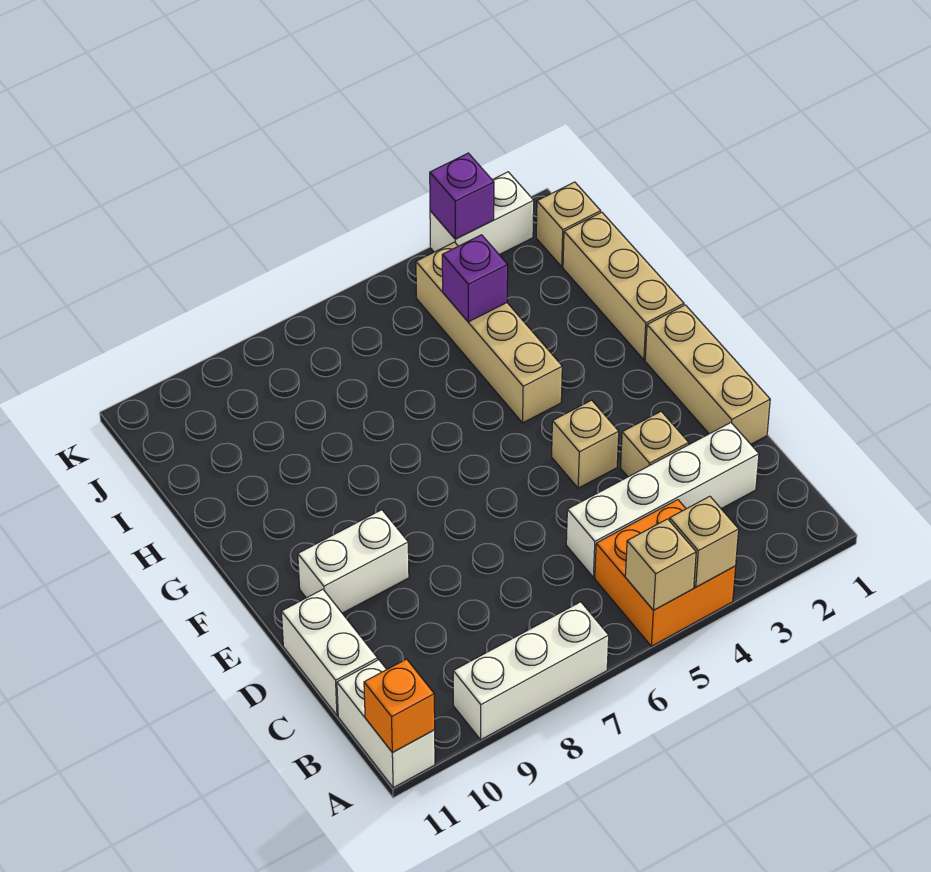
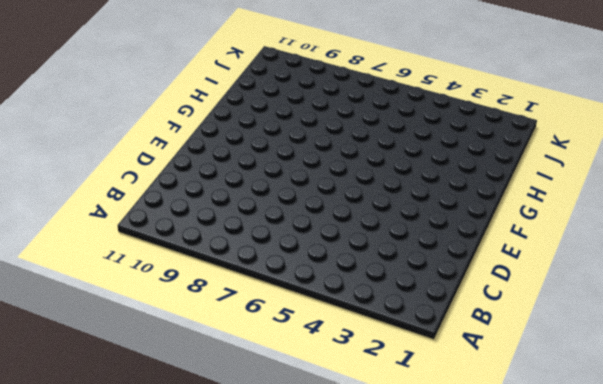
none -> orange brick A4:B5 level 1
none -> white brick A7:A9 level 1
none -> white brick A11:B11 level 1

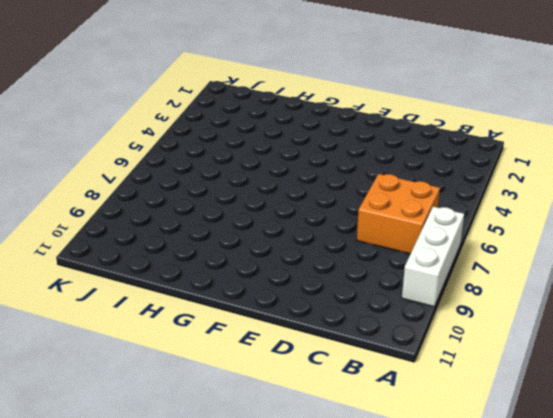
orange brick B6:C7 level 1 -> orange brick A4:B5 level 1
none -> white brick A11:B11 level 1
none -> white brick C2:C5 level 1
none -> white brick C11:D11 level 1

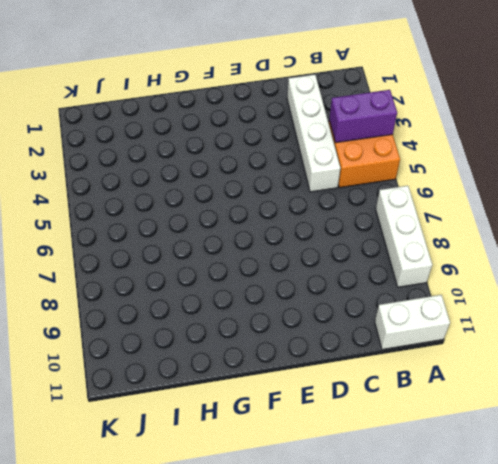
purple brick A4:B4 level 2 -> tan brick A4 level 2
none -> white brick C11:D11 level 1
none -> tan brick D1:F1 level 1
none -> tan brick D3 level 1

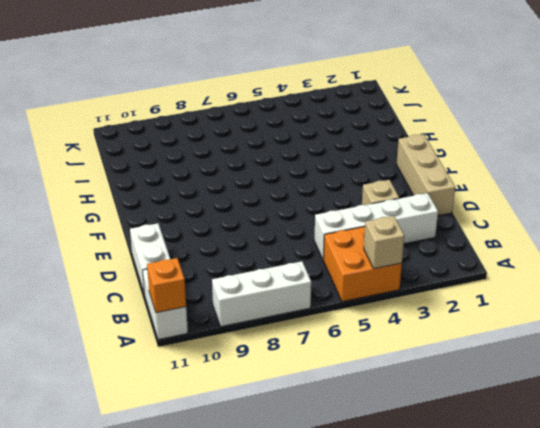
none -> tan brick E4 level 1
none -> white brick E9:E10 level 1
none -> tan brick G1:I1 level 1

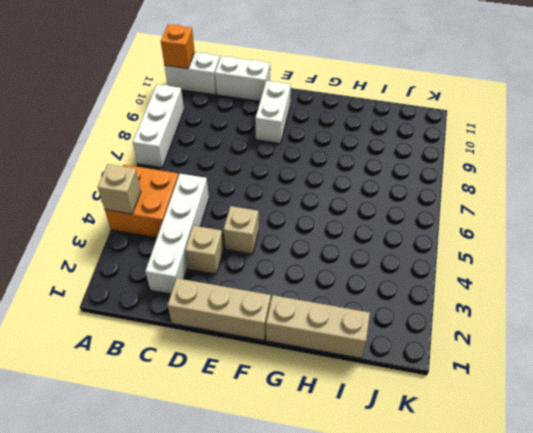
none -> tan brick G4:J4 level 1
none -> tan brick J1 level 1
none -> white brick K2:K3 level 1

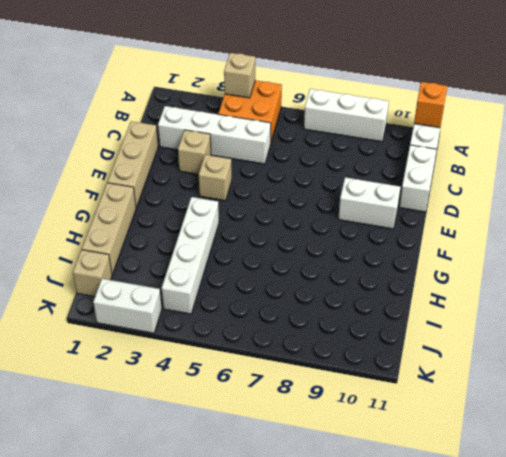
white brick G4:J4 level 1 -> tan brick G4:J4 level 1
none -> tan brick A5 level 2
none -> purple brick I4 level 2
none -> purple brick K3 level 2

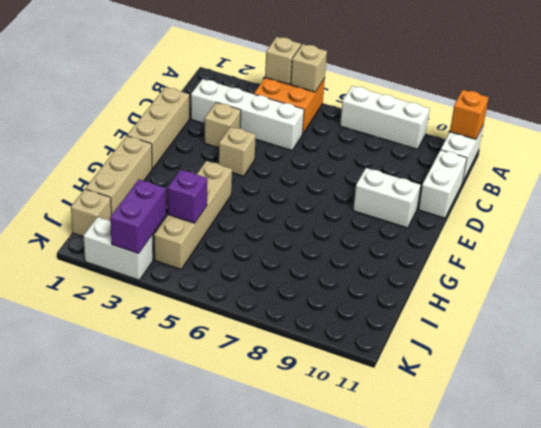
purple brick J3:K3 level 2 -> purple brick K3 level 2

